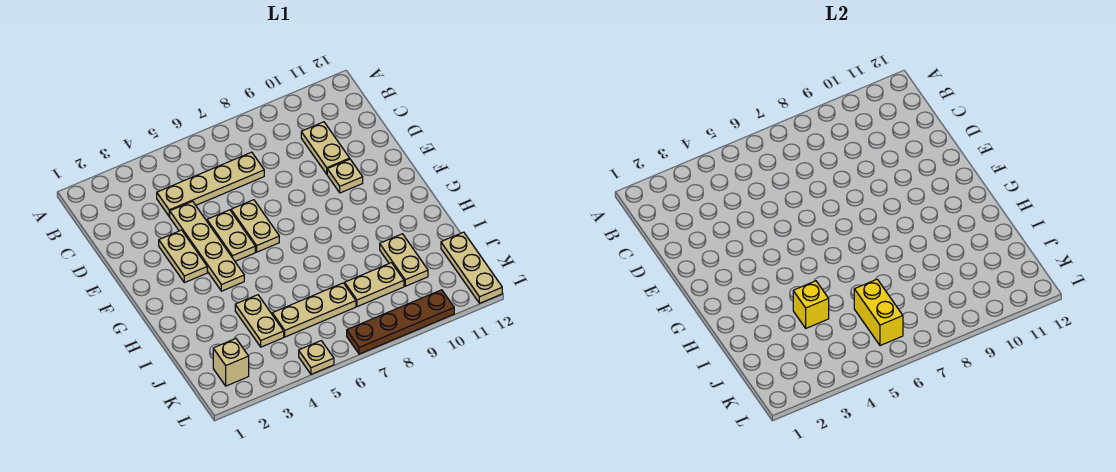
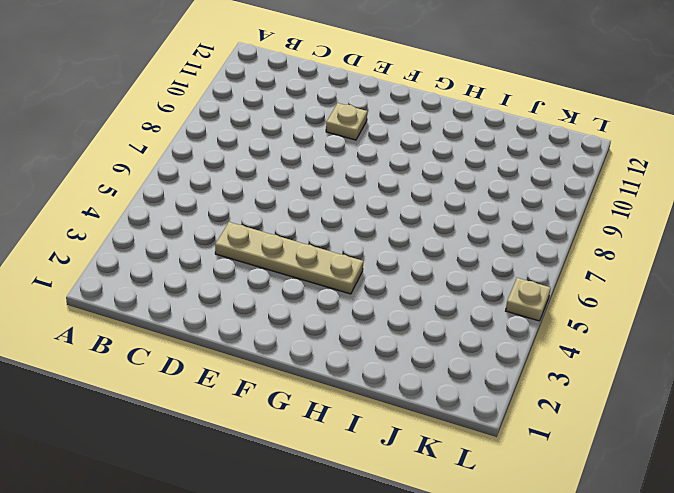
none -> tan plate C4:C7 level 1
none -> tan plate C10:D10 level 1
none -> tan plate E3:F3 level 1

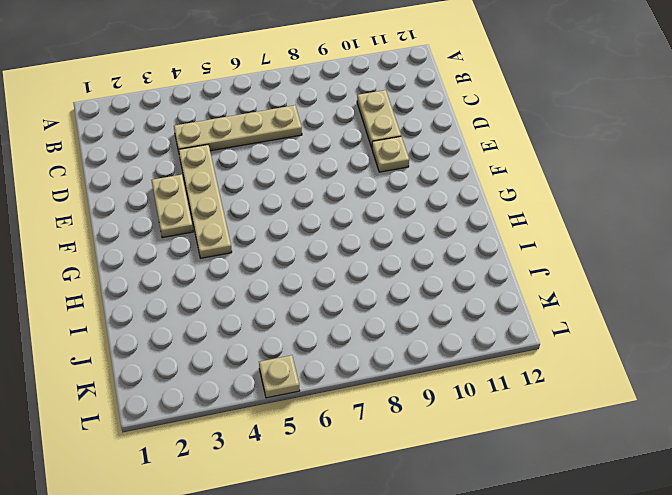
none -> tan plate E5:F5 level 1
none -> tan plate E6:F6 level 1
none -> tan plate I4:J4 level 1

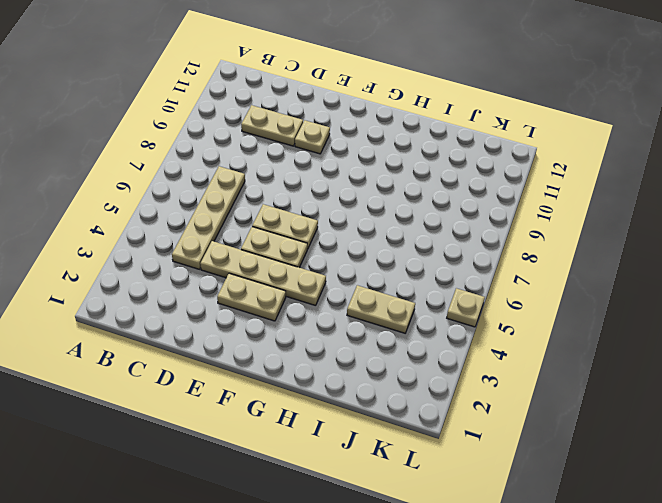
none -> tan plate I10:J10 level 1
none -> tan plate J5:J7 level 1
none -> tan plate J8:J9 level 1

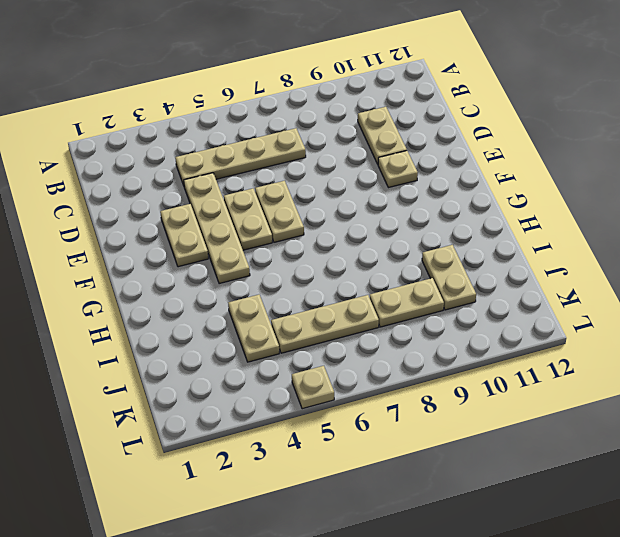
none -> tan plate J12:L12 level 1
none -> tan brick K2 level 1
none -> brown plate L7:L10 level 1

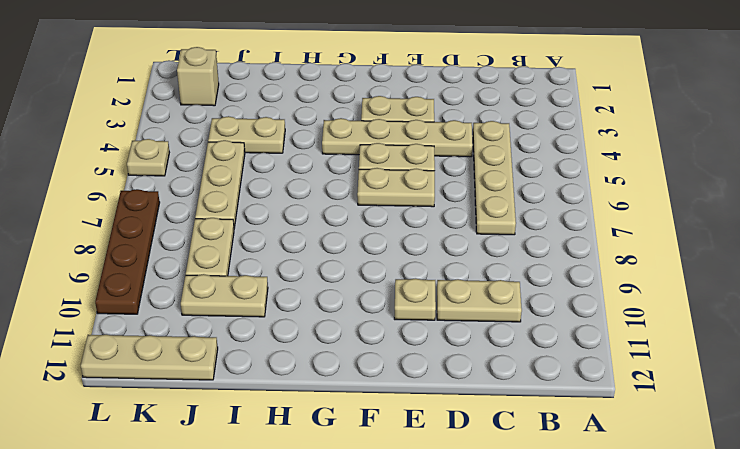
none -> yellow brick I4 level 2
none -> yellow brick J6:K6 level 2

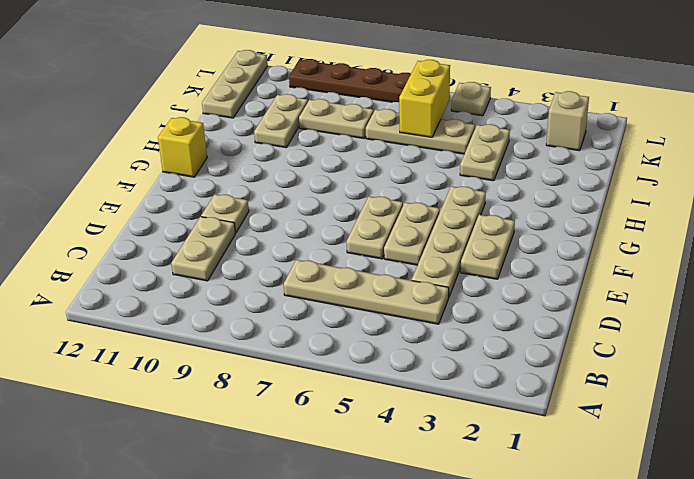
yellow brick G12 level 1 -> yellow brick I4 level 2

